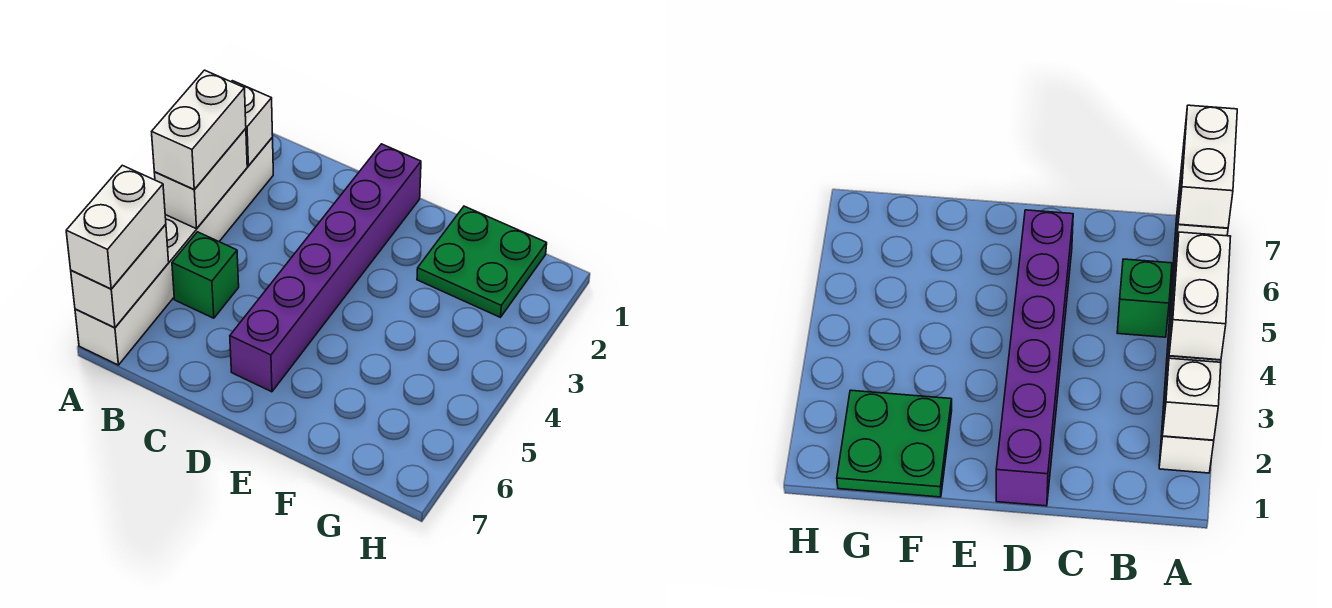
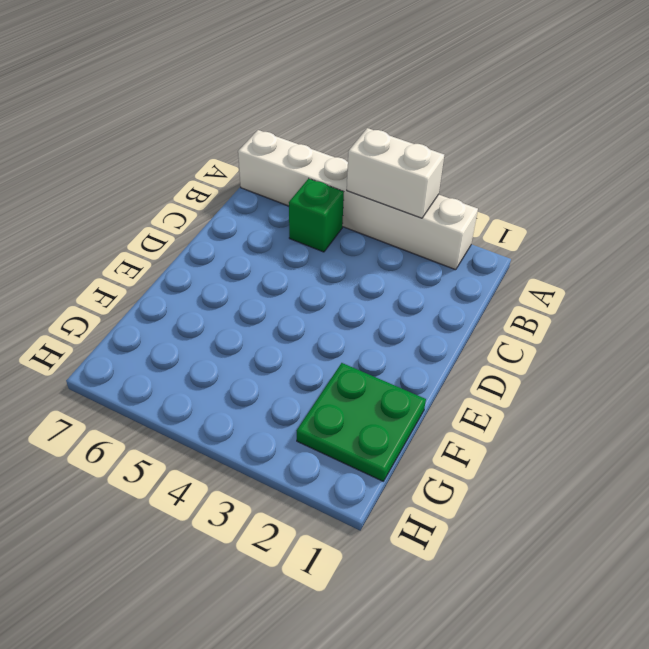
none -> purple brick D1:D6 level 1
none -> white brick A2 level 2

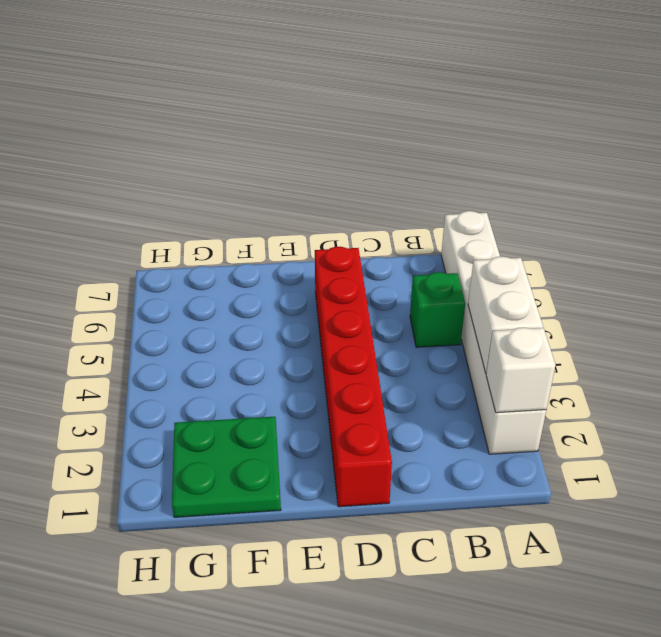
red brick D1:D6 level 1 -> purple brick D1:D6 level 1
none -> white brick A6:A7 level 2
none -> white brick A3:A4 level 3

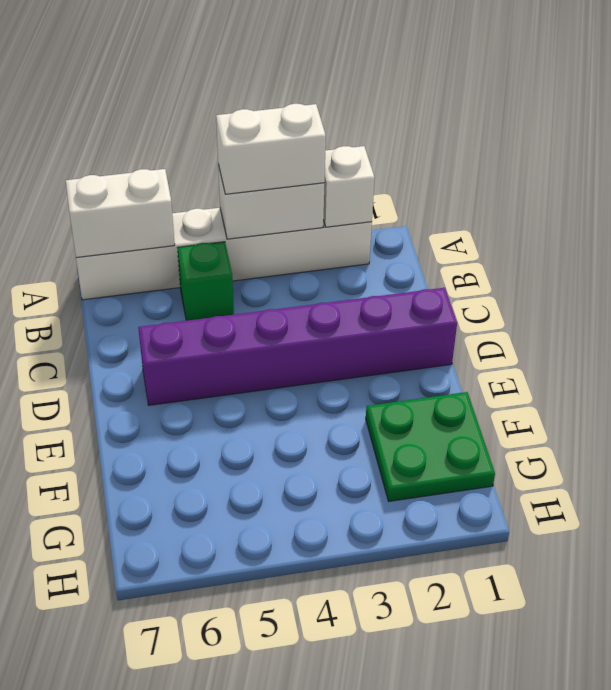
none -> white brick A6:A7 level 3

